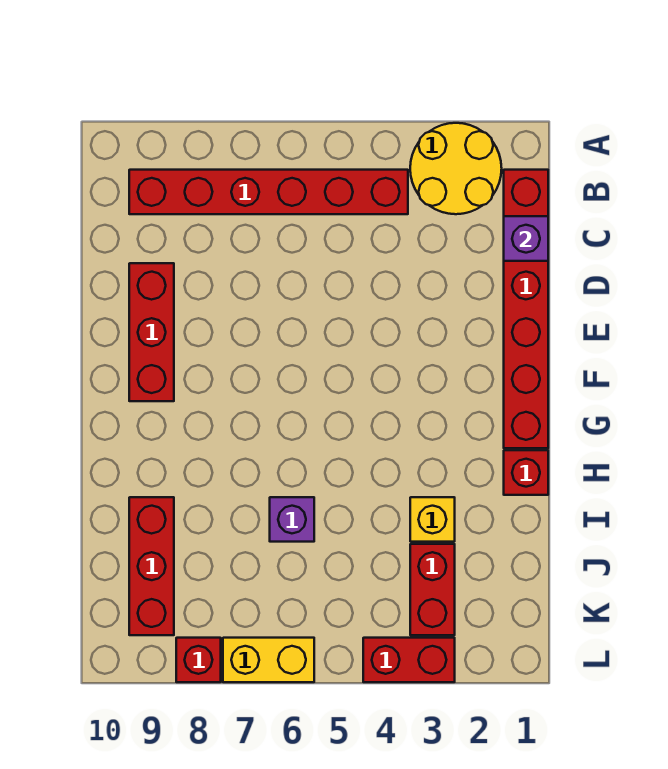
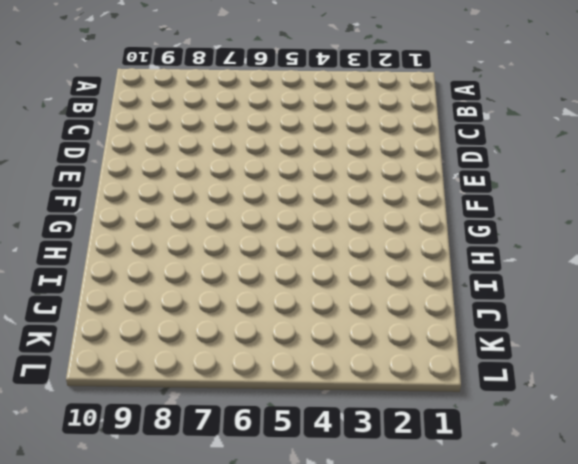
none -> yellow round brick A2:B3 level 1
none -> red brick B1:G1 level 1
none -> red brick B4:B9 level 1

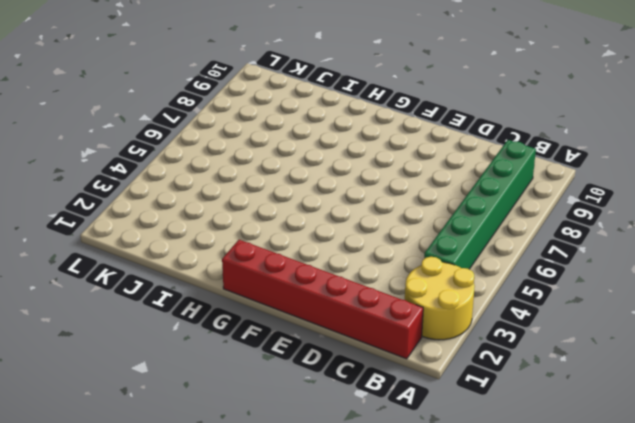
green brick B4:B9 level 1 -> red brick B4:B9 level 1
none -> red brick D9:F9 level 1
none -> red brick H1 level 1
none -> yellow brick I3 level 1

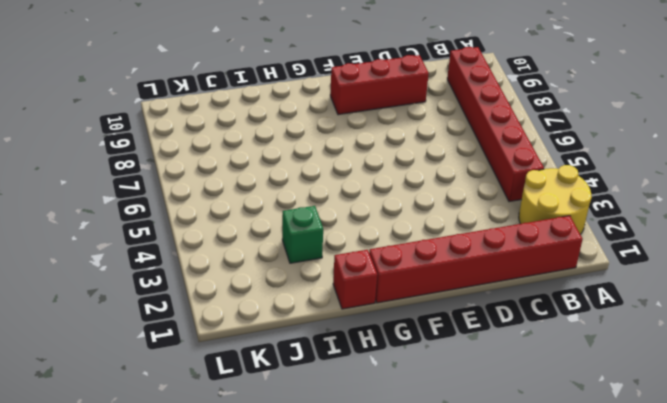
green brick I3 level 1 -> yellow brick I3 level 1
none -> purple brick I6 level 1
none -> red brick I9:K9 level 1
none -> red brick J3:K3 level 1

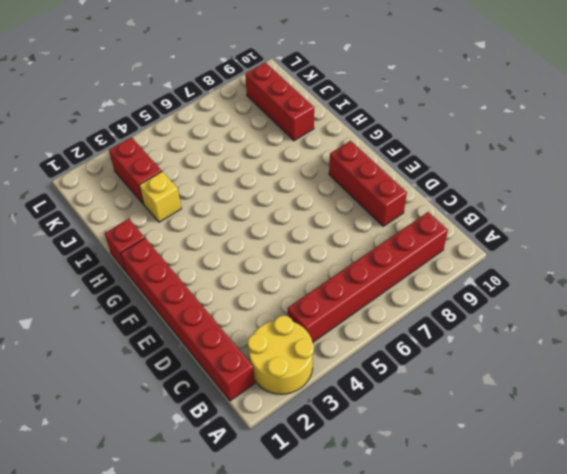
none -> purple brick I6 level 1
none -> red brick L3:L4 level 1
none -> yellow brick L6:L7 level 1

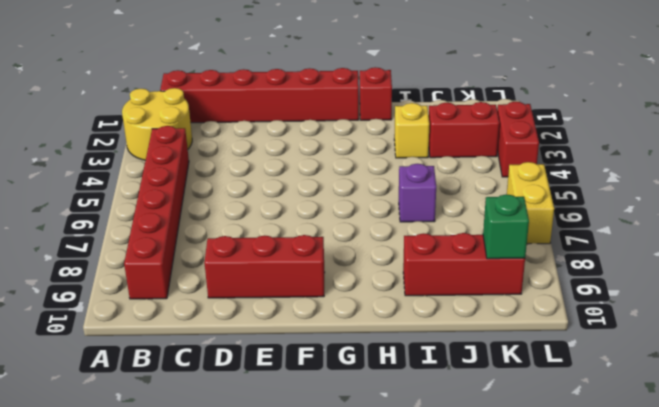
green brick K9 level 2 -> none
none -> red brick L8 level 1
none -> purple brick C1 level 2

